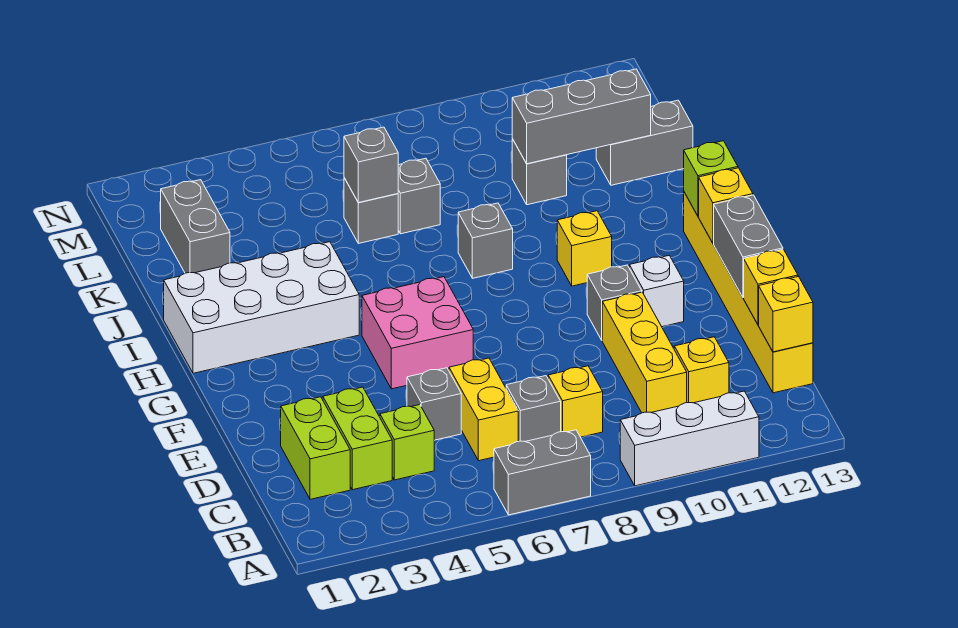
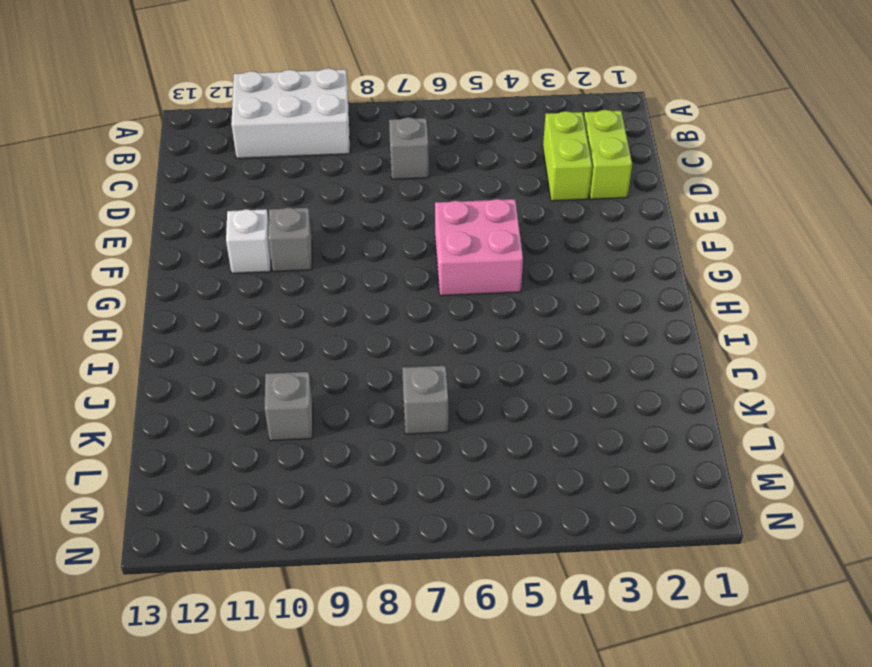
white brick A9:B11 level 1 -> white brick A9:A11 level 1
none -> grey brick A6:A7 level 1
none -> lime brick C4 level 1
none -> yellow brick C6:D6 level 1
none -> yellow brick C8 level 1

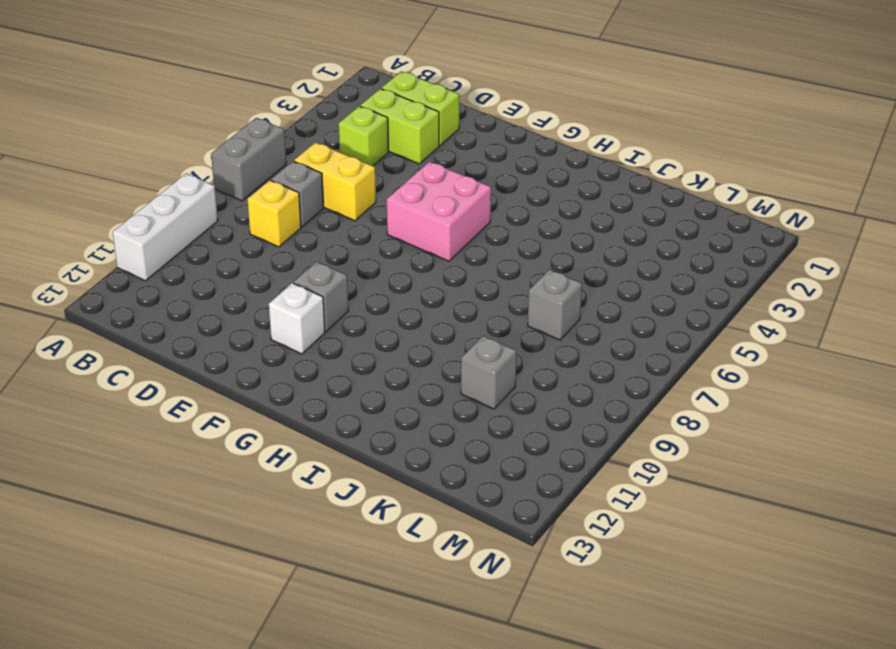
none -> yellow brick C10:E10 level 1
none -> yellow brick C11 level 1
none -> yellow brick C13:H13 level 1
none -> grey brick D5 level 1

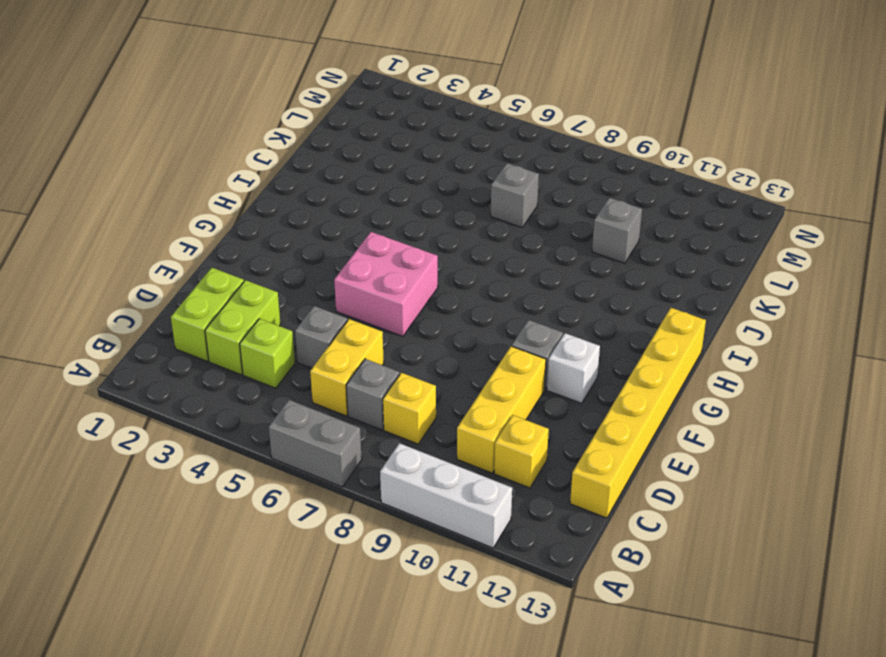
none -> white brick H1:I4 level 1
none -> yellow brick H10 level 1
none -> grey brick I8 level 1
none -> grey brick K2:L2 level 1

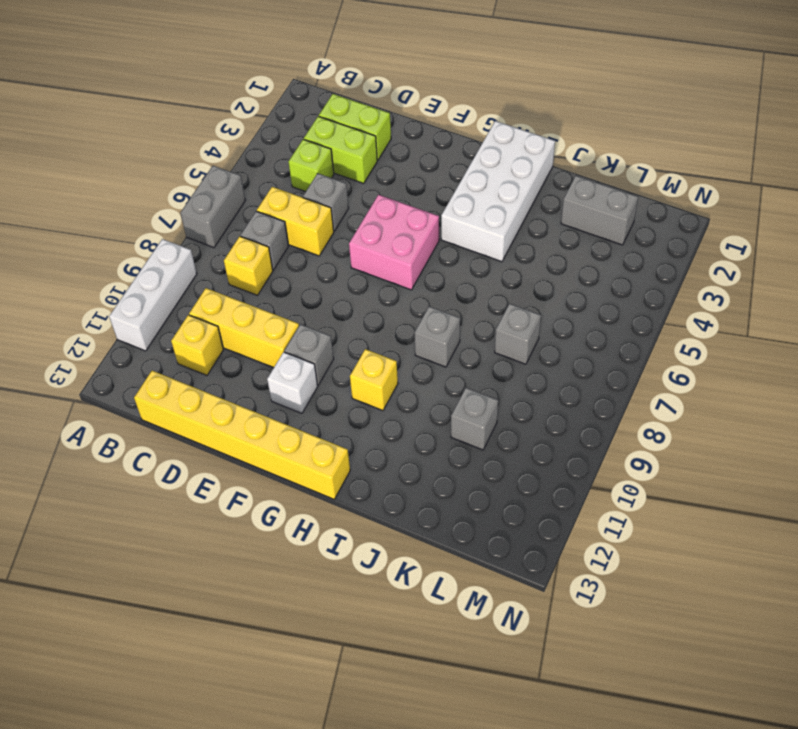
none -> grey brick K6 level 1
none -> grey brick K12:K13 level 1
none -> yellow brick C13 level 2
none -> yellow brick D13 level 2

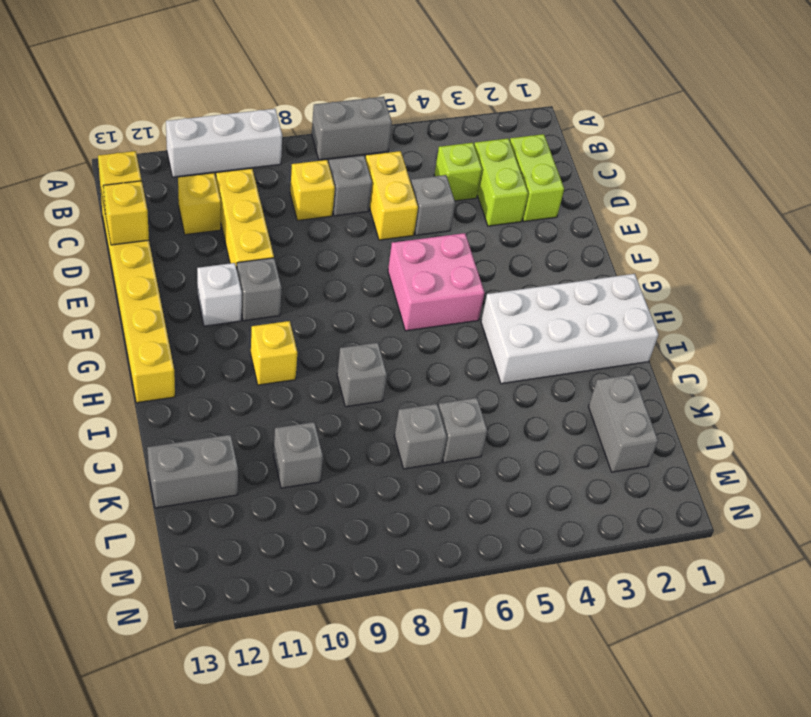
none -> grey brick E13:F13 level 2
none -> yellow brick G13 level 2
none -> lime brick H13 level 2
none -> grey brick K6 level 2

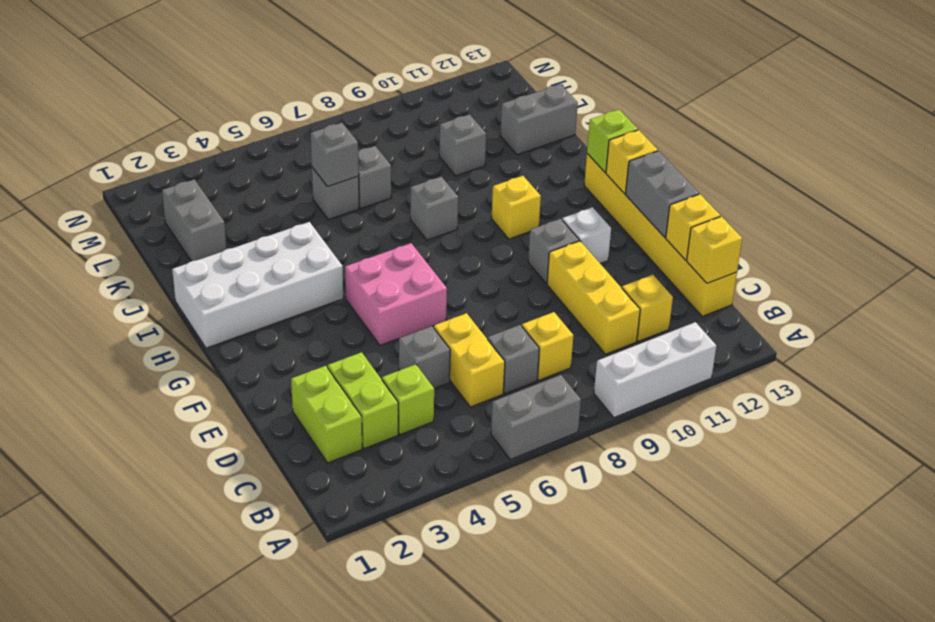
none -> grey brick K10:K12 level 2

